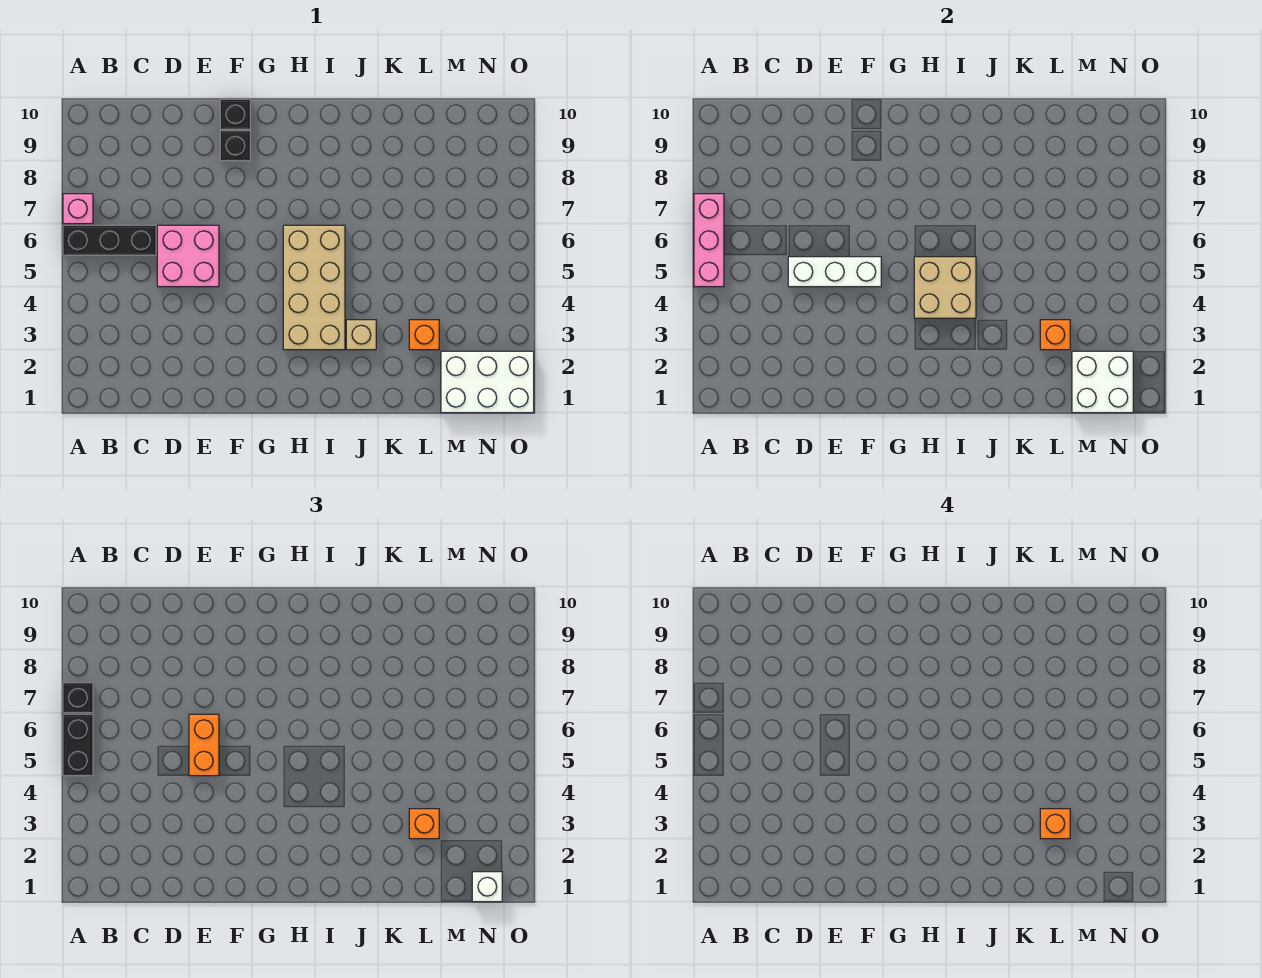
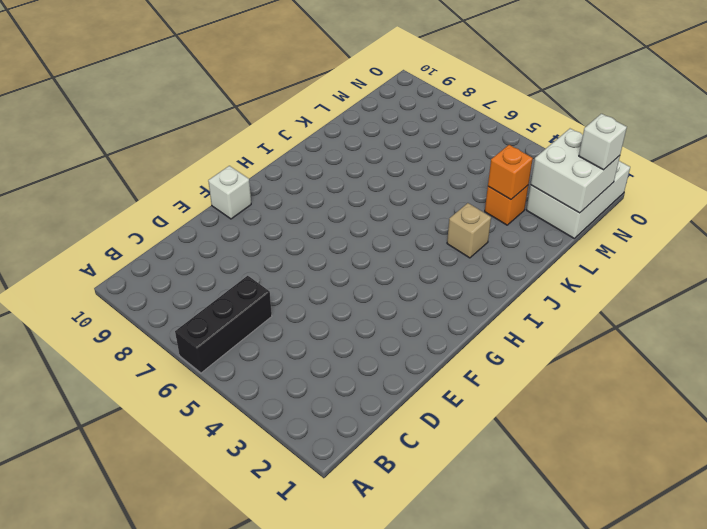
white brick F10 level 1 -> black brick F10 level 1
none -> pink brick A7 level 1
none -> pink brick D5:E6 level 1
none -> black brick F9 level 1

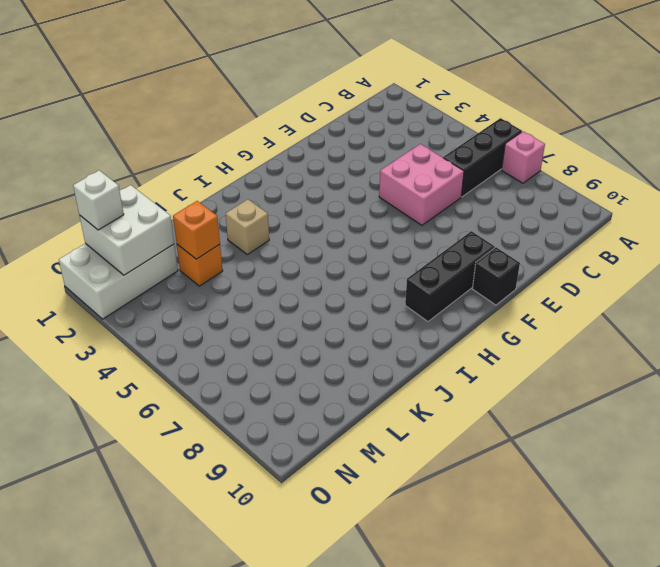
black brick F9:H9 level 1 -> black brick F9 level 1
none -> tan brick H3:I6 level 1
none -> pink brick A5:A7 level 2
none -> white brick D5:F5 level 2

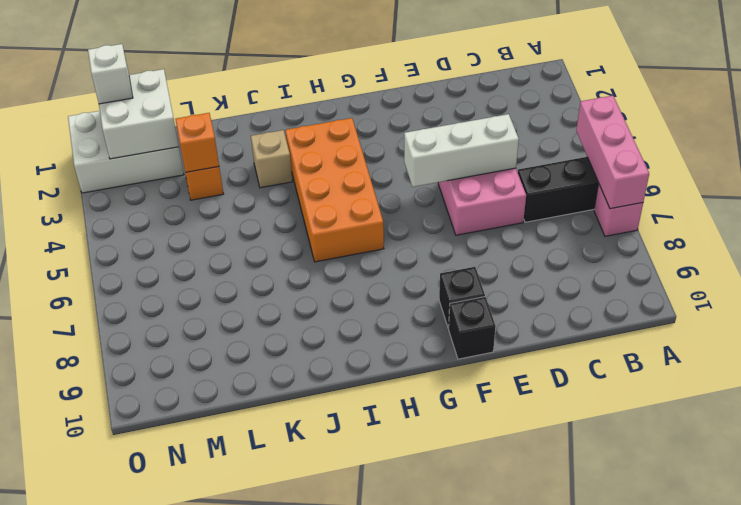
orange brick H3:I6 level 1 -> tan brick H3:I6 level 1
none -> tan brick H4:I5 level 2
none -> black brick A5:A6 level 3
none -> black brick A7 level 3

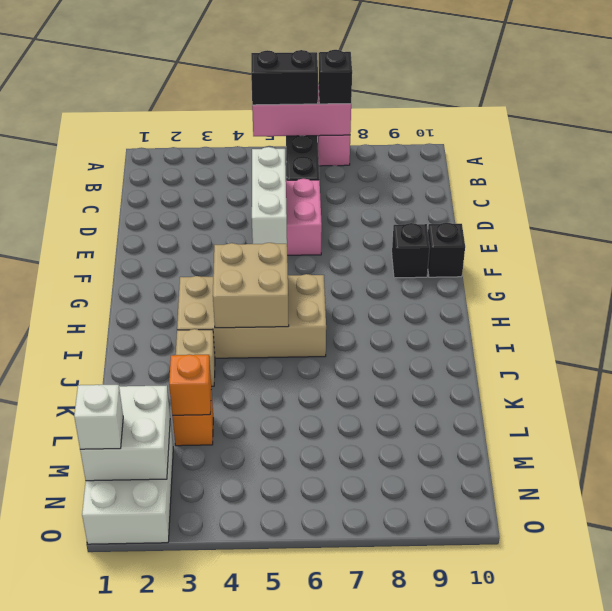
none -> orange brick E5:E6 level 3
none -> orange brick L3 level 3
none -> orange brick L3 level 4

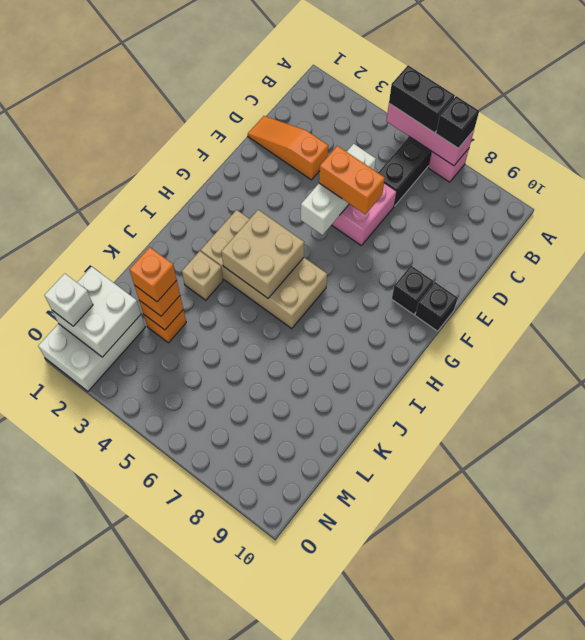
orange slope D1:D3 level 1 top 3 -> none

